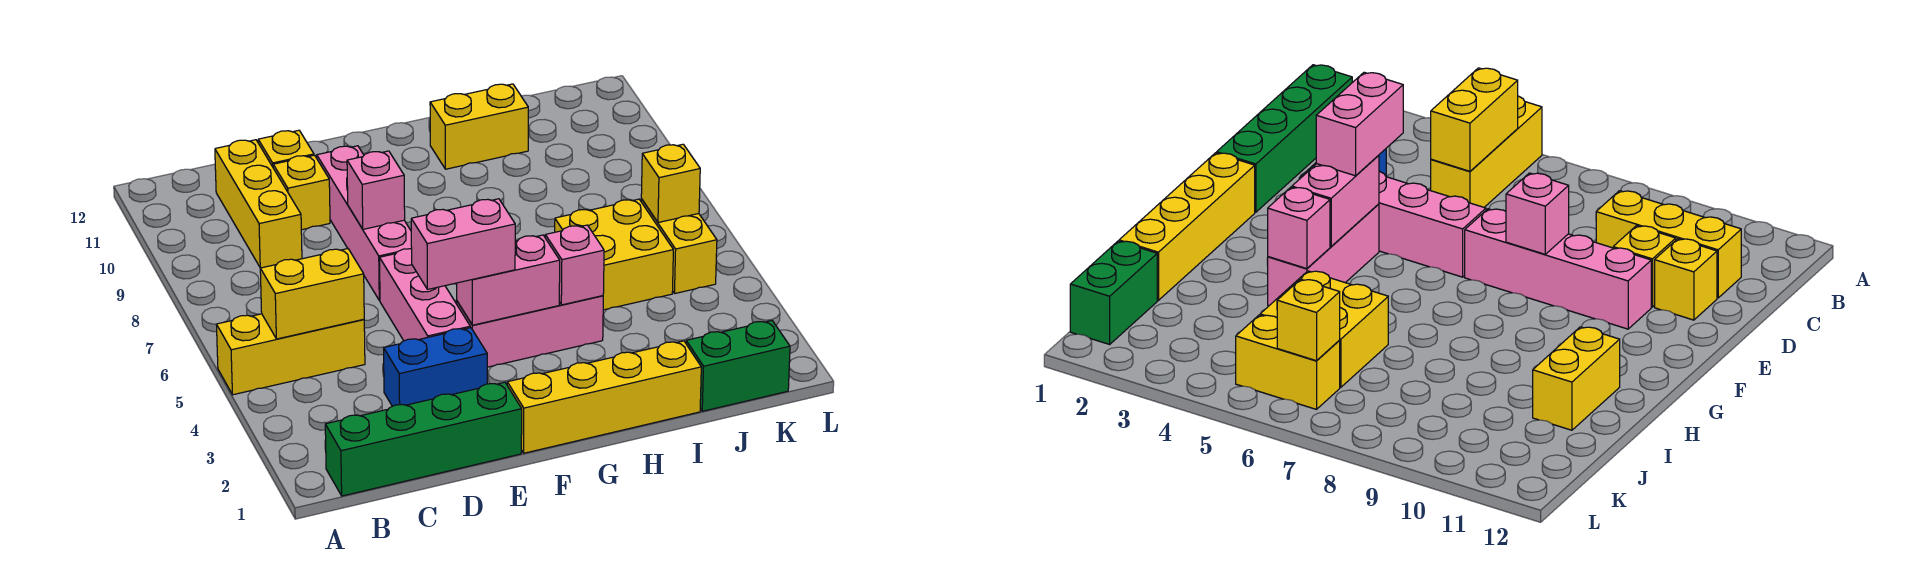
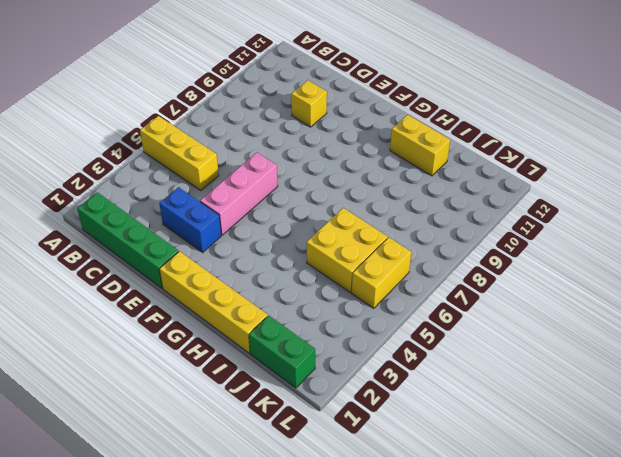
none -> yellow brick C9:C11 level 1
none -> yellow brick D11 level 1
none -> pink brick E7:E10 level 1

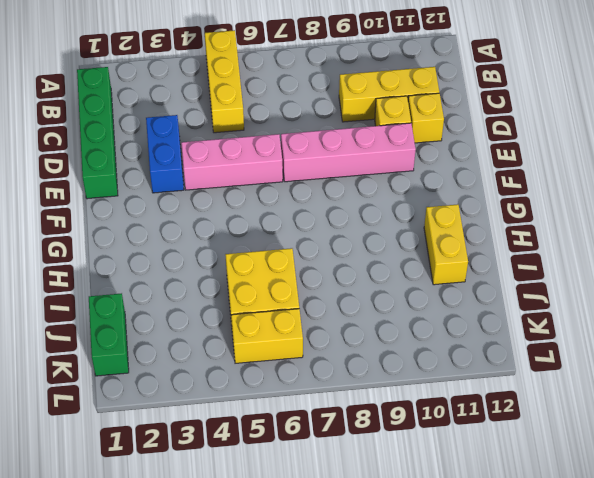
none -> yellow brick F1:I1 level 1
none -> pink brick F4:H4 level 1
none -> yellow brick B5:C5 level 2

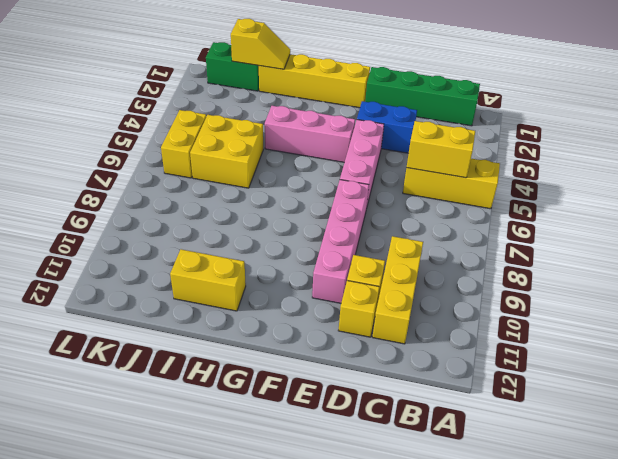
yellow slope I1:J1 level 2 top J -> none
none -> pink brick E8 level 2
none -> pink brick F4:G4 level 2
none -> pink brick H4 level 2

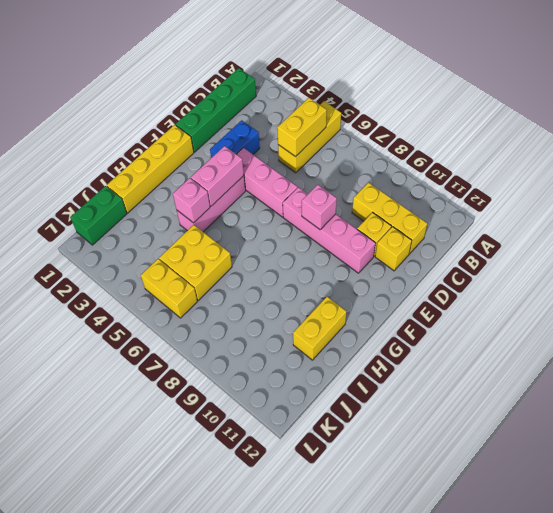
none -> yellow brick K6 level 2
none -> pink brick E4:F4 level 3

